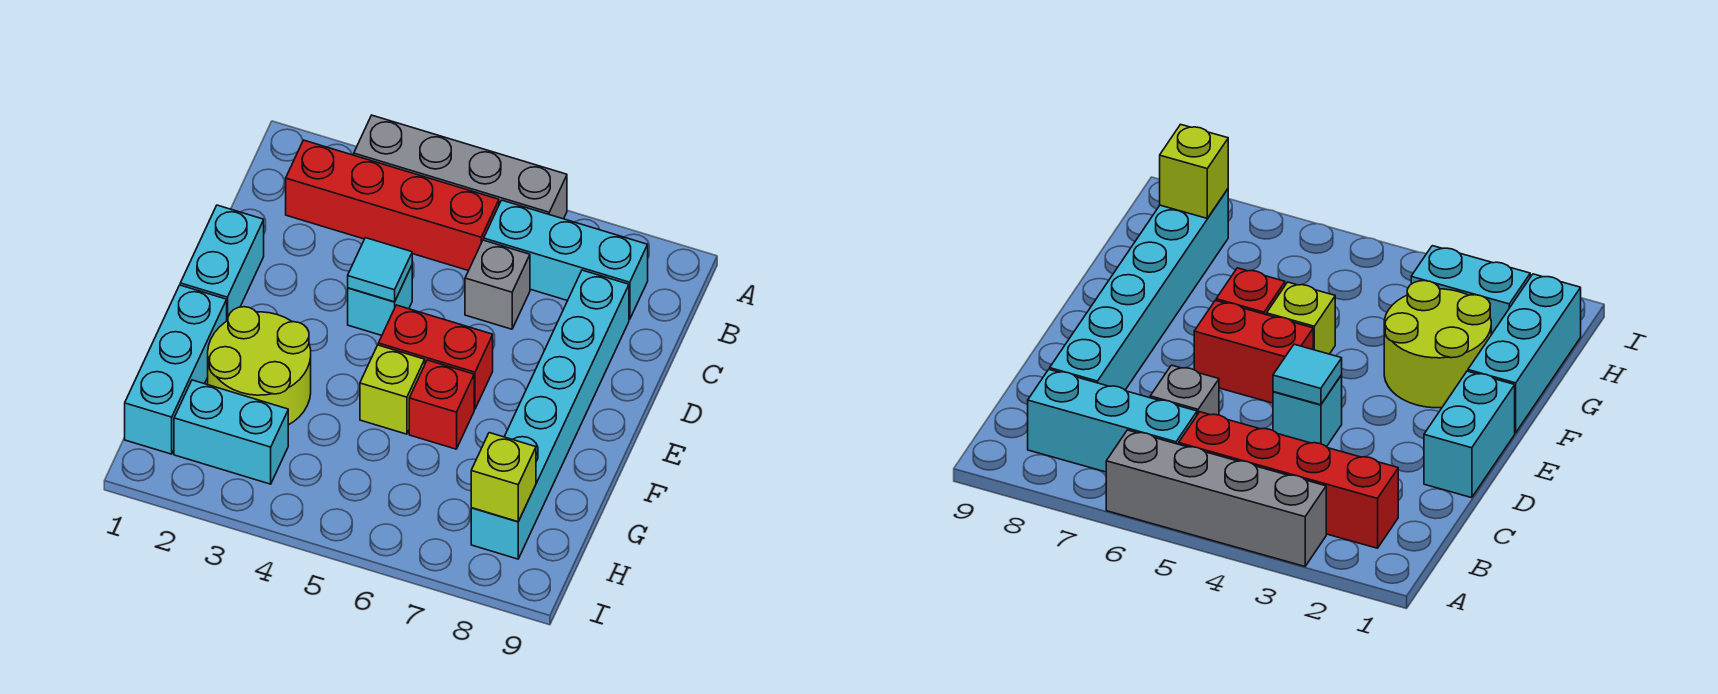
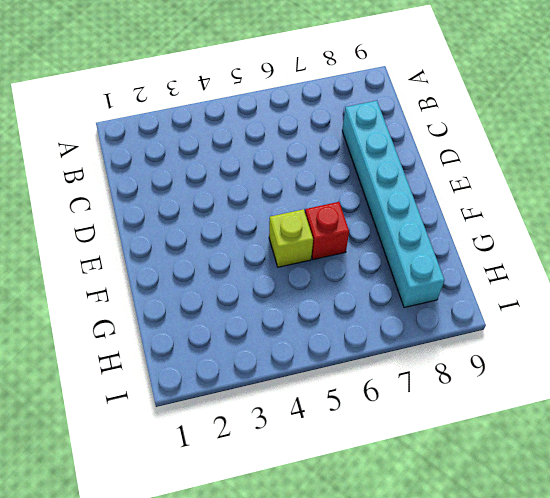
none -> grey brick A3:A6 level 1
none -> red brick B2:B5 level 1
none -> cyan brick B6:B8 level 1

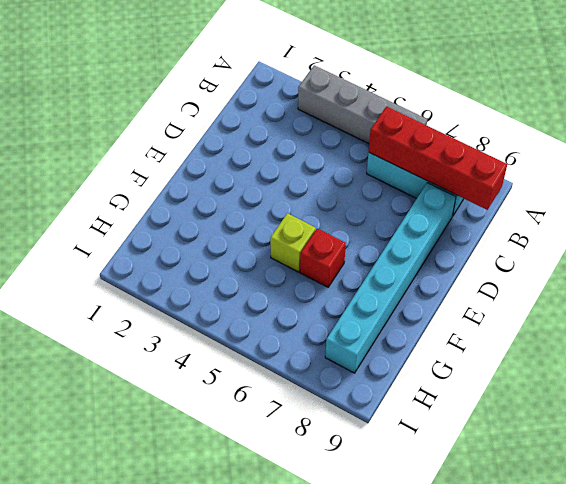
red brick B6:B9 level 2 -> red brick B2:B5 level 1
none -> grey brick C6 level 1
none -> cyan brick D1:E1 level 1
none -> cyan brick D4 level 1

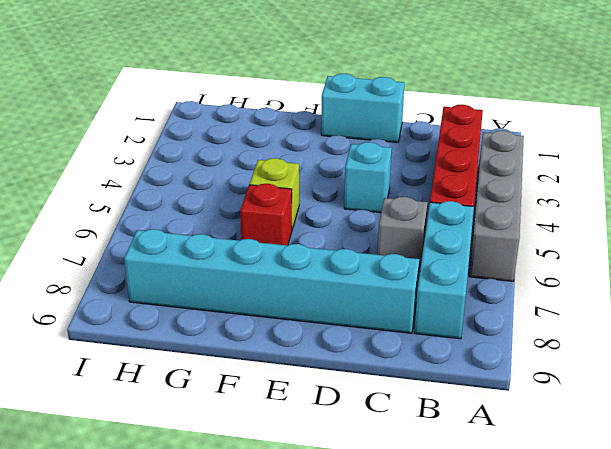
none -> red brick E5:E6 level 1
none -> cyan brick F1:H1 level 1
none -> lime round brick F2:G3 level 1

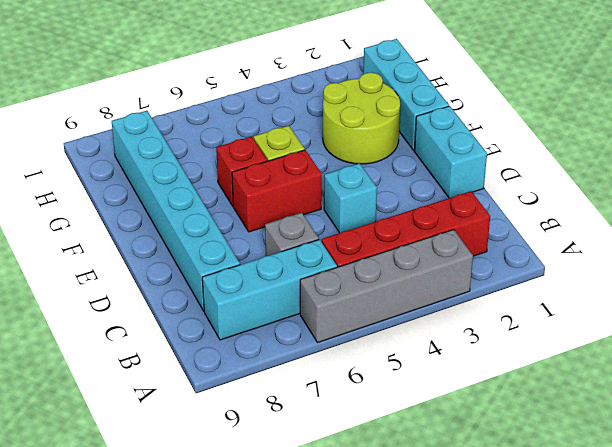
none -> cyan brick H2:H3 level 1
none -> cyan tile D4 level 2
none -> lime brick H8 level 2

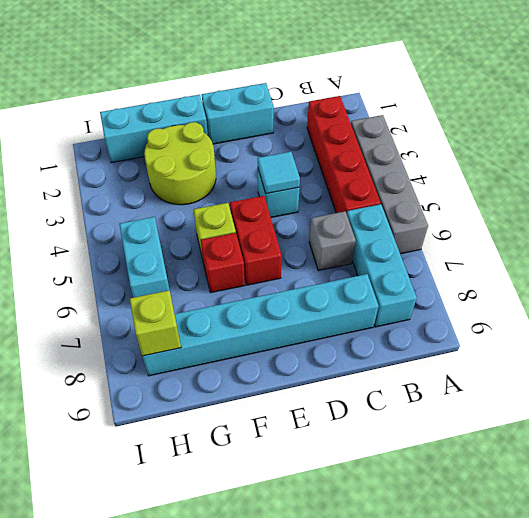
cyan brick H5:H6 level 1 -> cyan brick H2:H3 level 1

